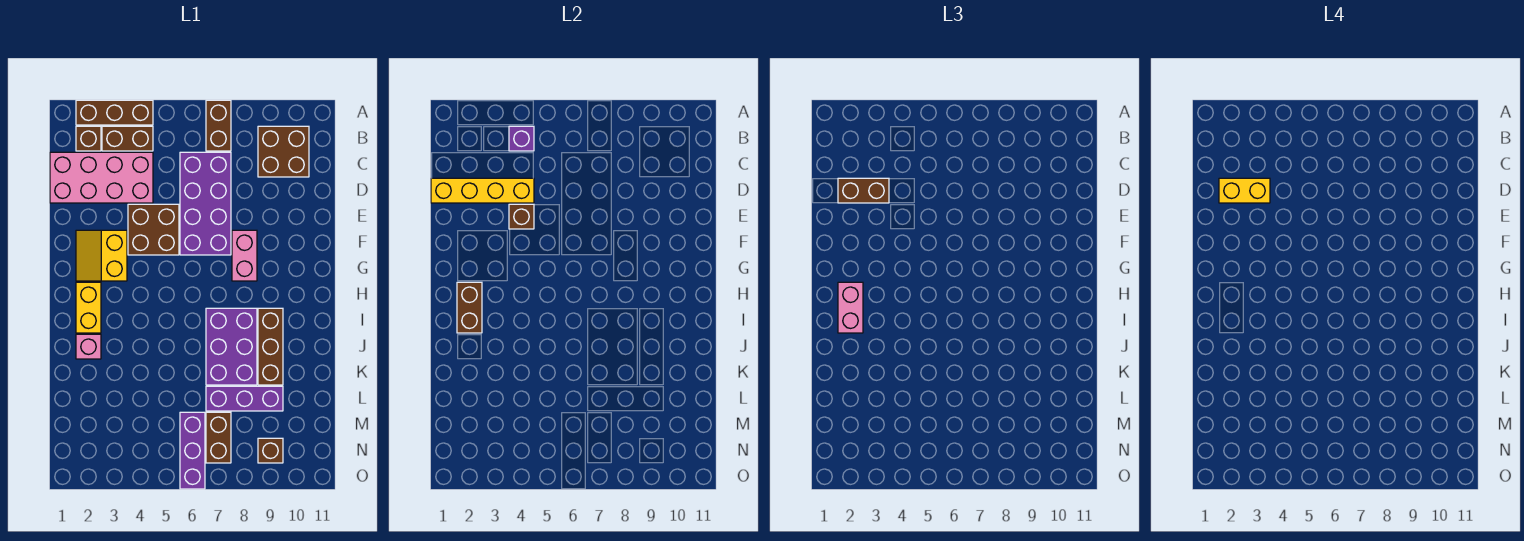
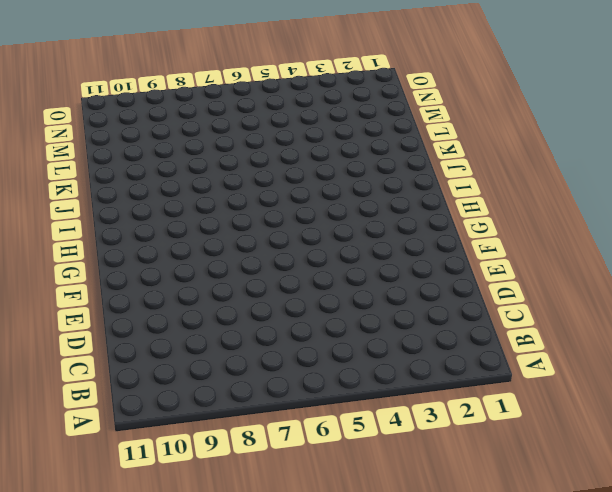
none -> brown brick A2:A4 level 1
none -> brown brick A7:B7 level 1
none -> brown brick B2 level 1

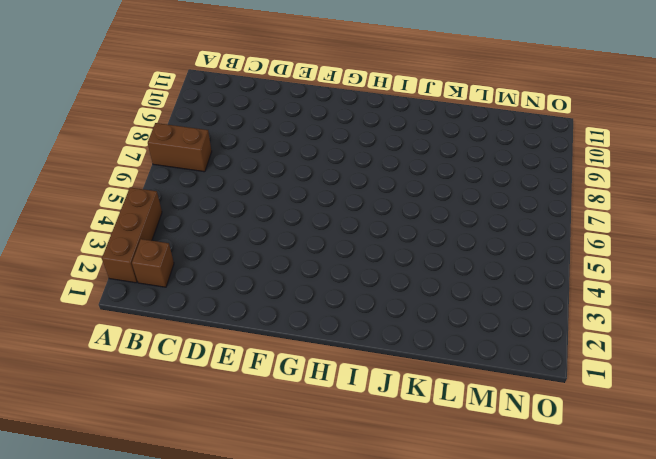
none -> brown brick B3:B4 level 1
none -> brown brick B9:C10 level 1
none -> pink brick C1:D4 level 1

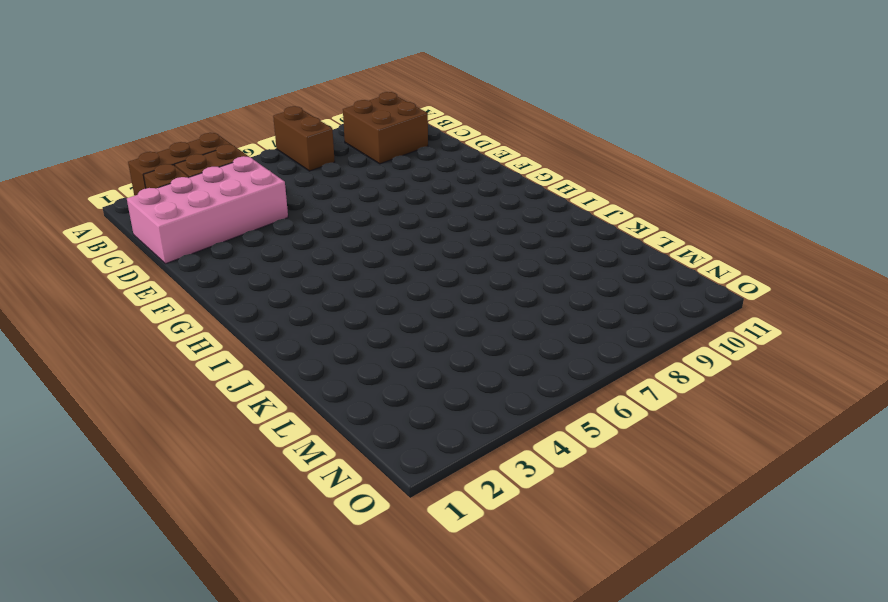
none -> purple brick C6:F7 level 1
none -> brown brick E4:F5 level 1
none -> yellow slope F2:G3 level 1 top 3

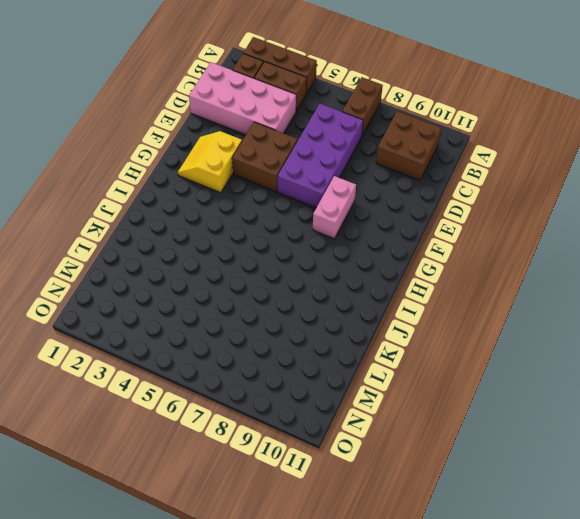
none -> yellow brick H2:I2 level 1
none -> purple brick I7:K8 level 1
none -> brown brick I9:K9 level 1

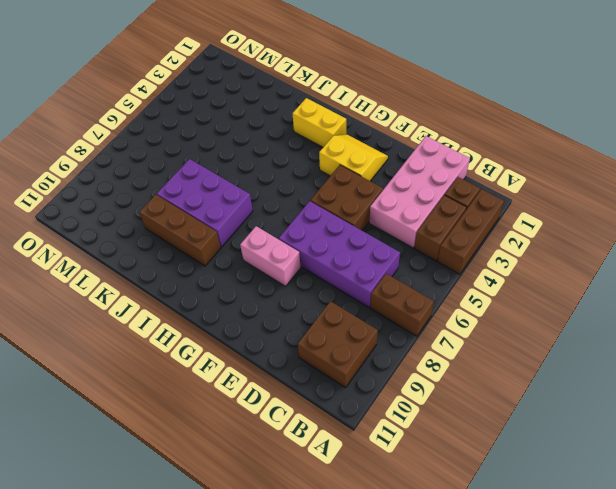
none -> pink brick J2 level 1
none -> purple brick L7:L9 level 1
none -> purple brick M6:O6 level 1

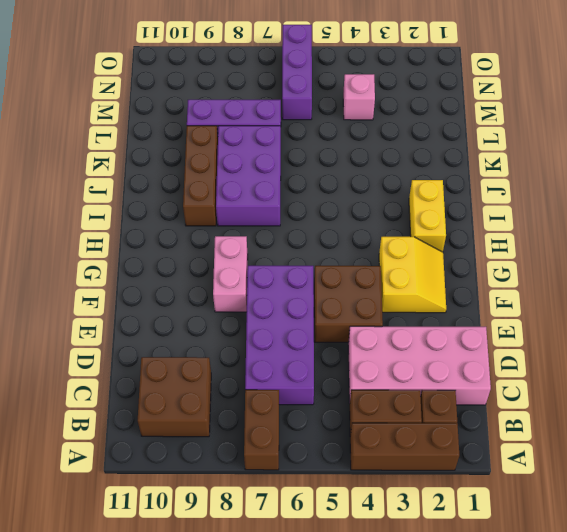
pink brick M4 level 1 -> pink brick J2 level 1
none -> brown brick M7:N7 level 1
none -> brown brick N9 level 1
none -> purple brick B4 level 2

